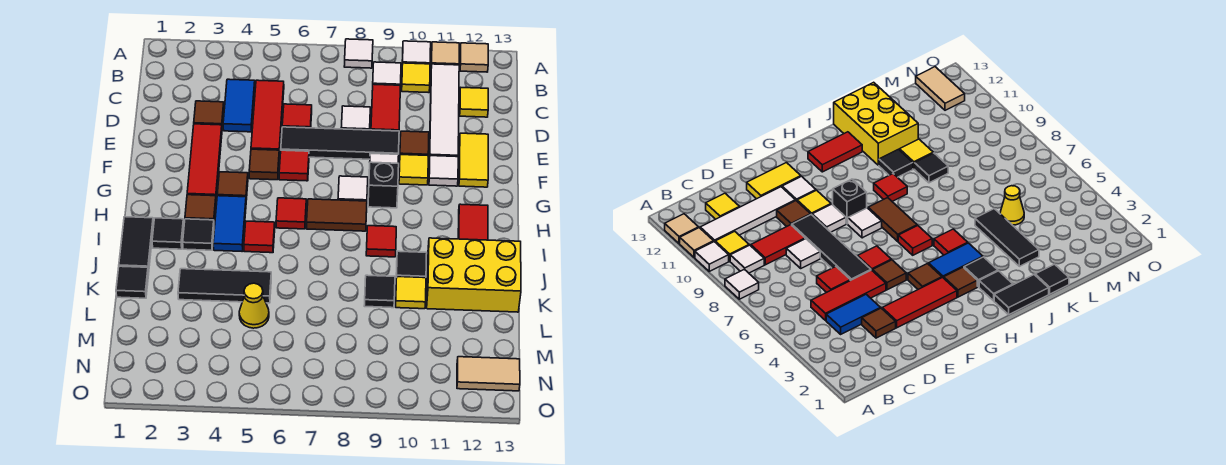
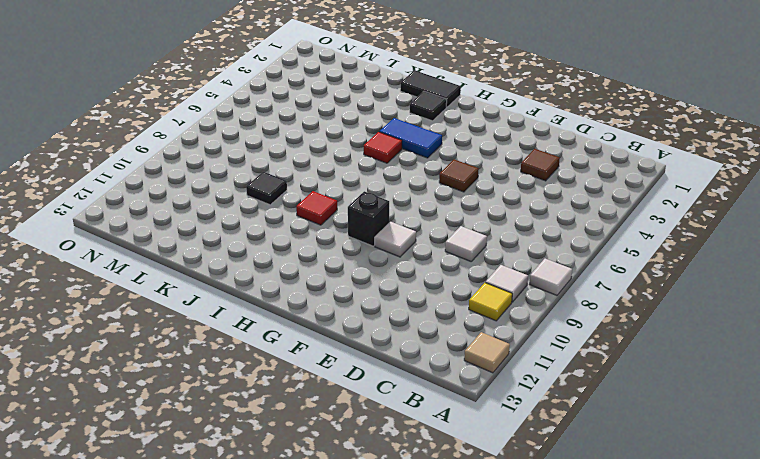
none -> white tile A10 level 1
none -> tan tile A11 level 1
none -> white tile B11:E11 level 1
none -> blue tile C4:D4 level 1

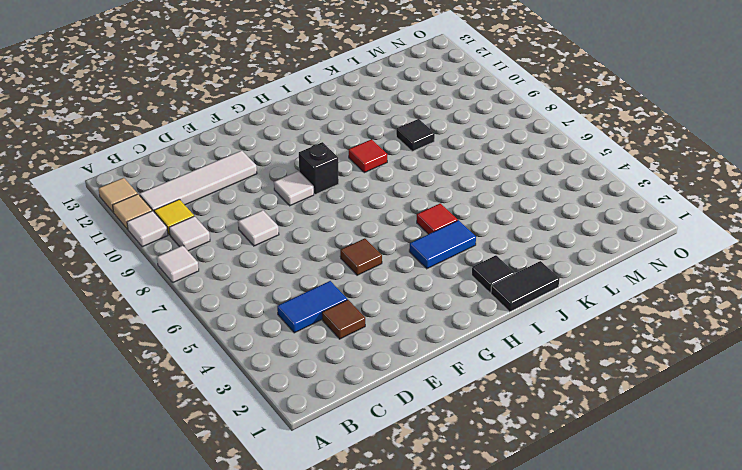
none -> red tile C5:E5 level 1
none -> red tile C9:D9 level 1
none -> yellow tile C12 level 1
none -> red tile D6 level 1

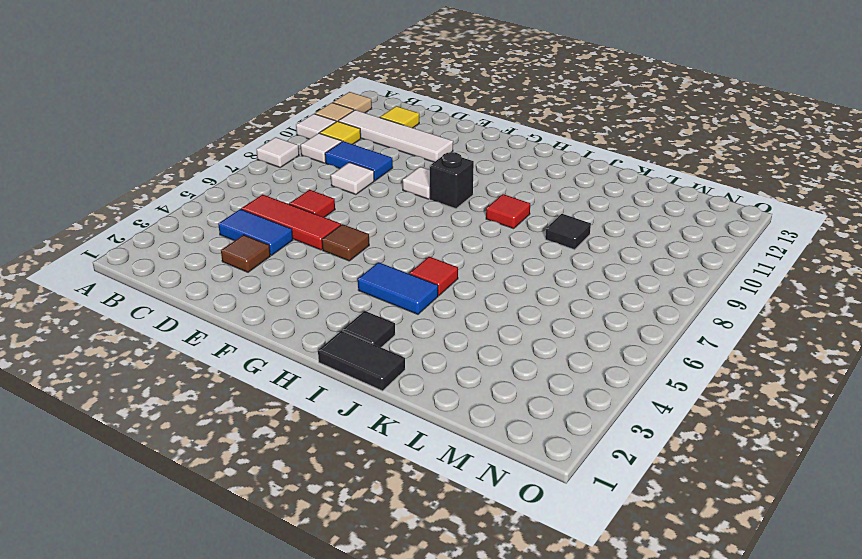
blue tile C9:D9 level 1 -> red tile C9:D9 level 1
none -> red tile E3:G3 level 1
none -> black tile E6:E9 level 1
none -> brown tile E10 level 1
none -> yellow tile E12:F12 level 1

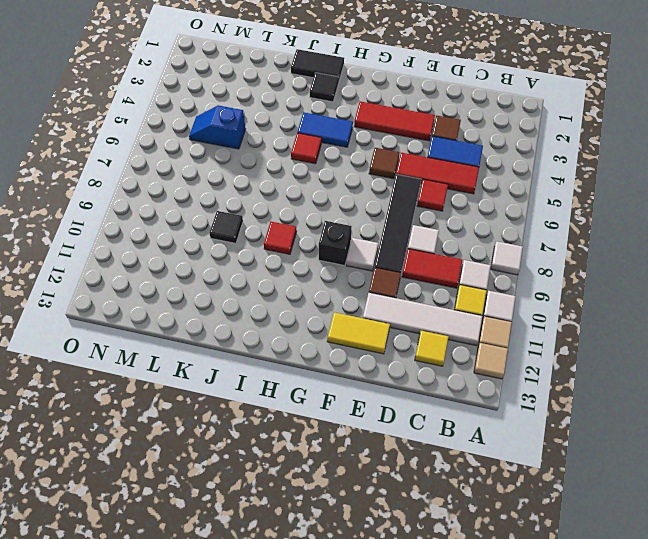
blue slope L5:M5 level 1 top L -> yellow cone L5 level 1
none -> red tile F6 level 1
none -> yellow tile F10 level 1
none -> white tile F11 level 1
none -> brown tile G4 level 1

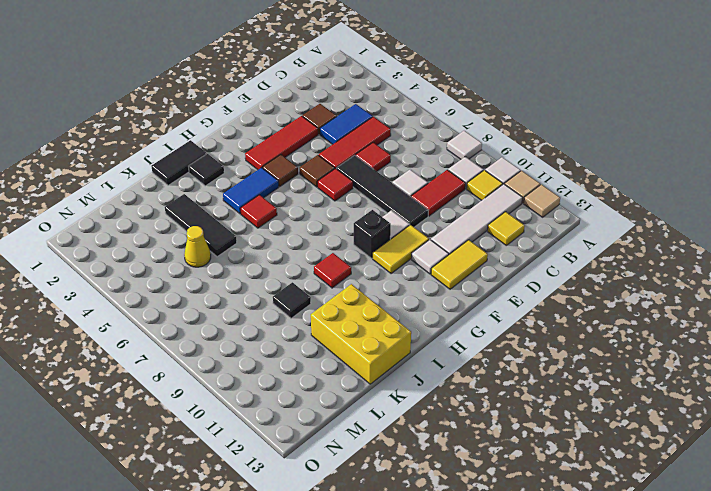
yellow tile F10:G10 level 1 -> yellow tile F10 level 1
none -> brown tile E10 level 1
none -> white tile G8 level 1
none -> brown tile H3 level 1
none -> red tile H6 level 1

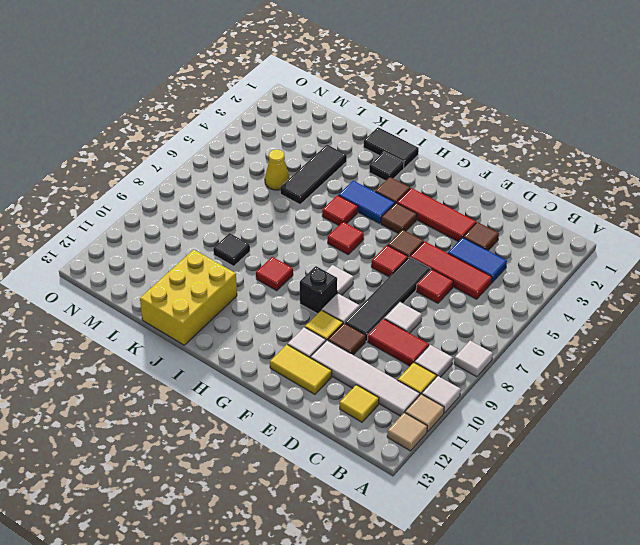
none -> brown tile H7:H8 level 1
none -> red tile H12:I12 level 1
none -> black tile I3 level 1
none -> black tile J10 level 1

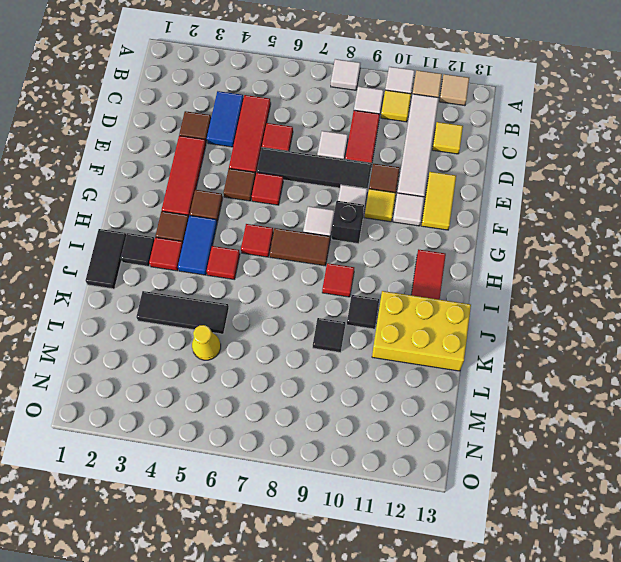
red tile I3 level 1 -> black tile I3 level 1
none -> black tile K1 level 1
none -> yellow tile K10 level 1
none -> tan tile N12:N13 level 1

